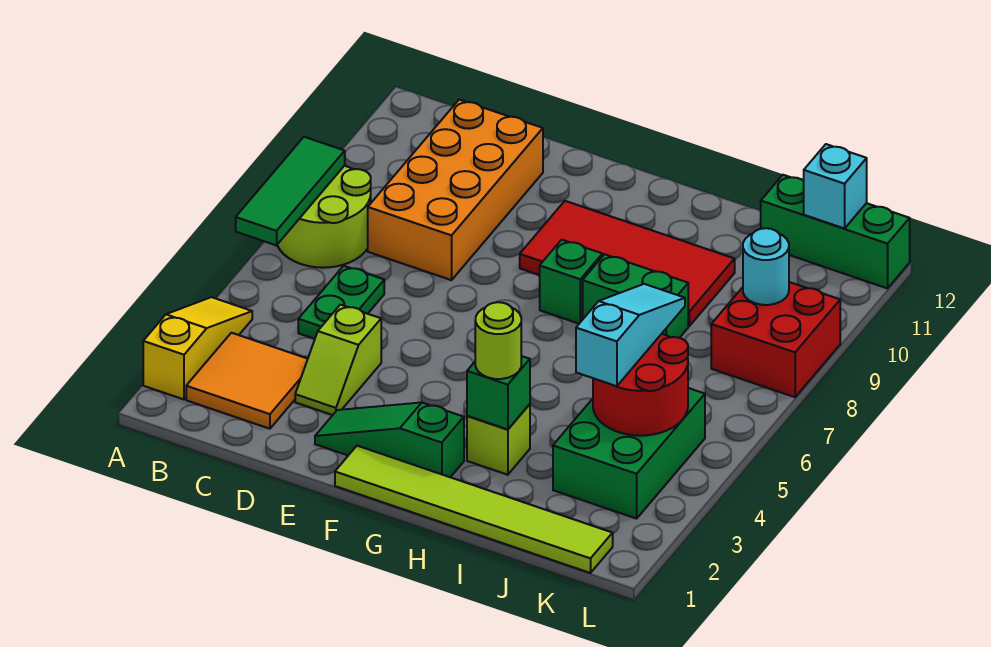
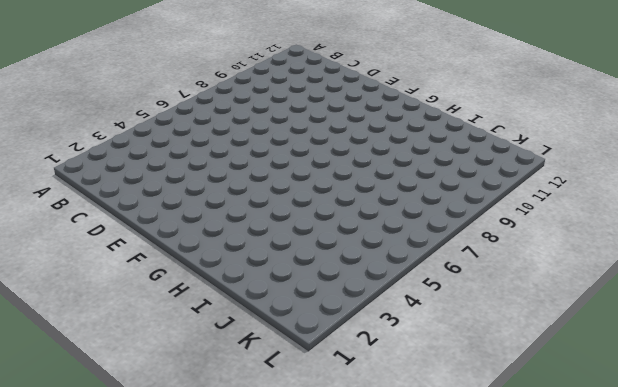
none -> yellow slope A2:A4 level 1 top 2
none -> lime round brick A7:B8 level 1
none -> orange tile B2:C3 level 1

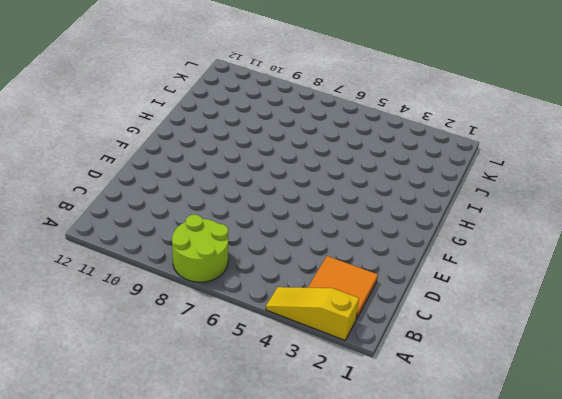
none -> green plate C5:C6 level 1
none -> orange brick C8:D11 level 1
none -> lime slope D3:D4 level 1 top 4

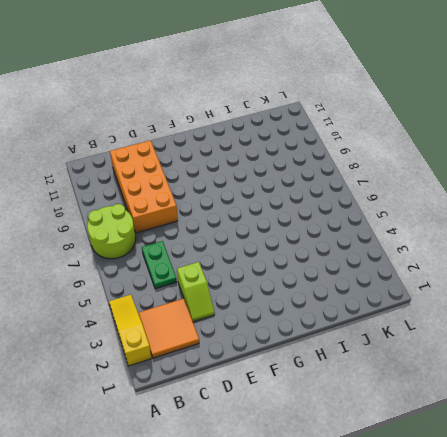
none -> green slope E2:G2 level 1 top G
none -> lime tile F1:K1 level 1
none -> red tile F9:I10 level 1

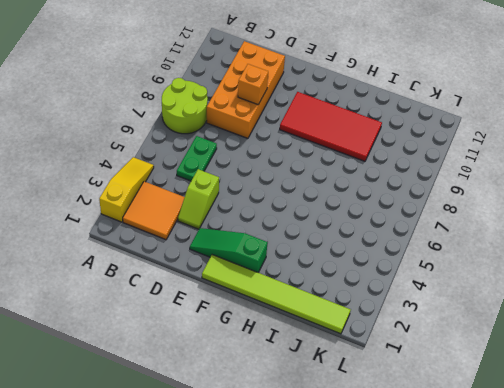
orange brick D9 level 2 -> none
none -> green brick G8 level 1
none -> lime brick H3 level 1
none -> green brick H8:I8 level 1

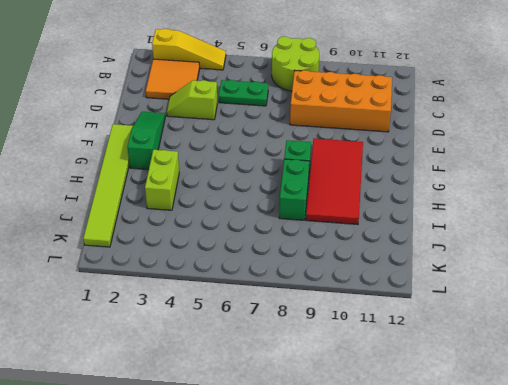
lime brick H3:I3 level 1 -> lime brick H3 level 1
none -> green brick J3:K5 level 1
none -> green brick J12:L12 level 1
none -> red brick K8:L9 level 1

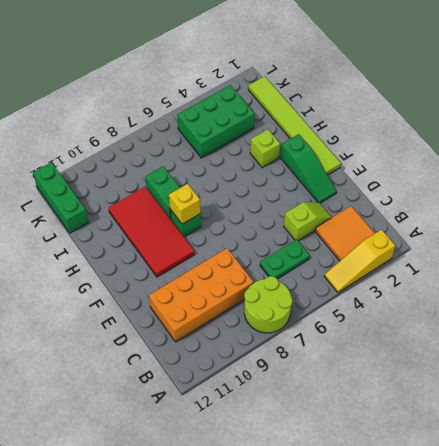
yellow brick G8 level 2 -> none
none -> red brick K8:L9 level 1
none -> green tile A6:A8 level 2
none -> green brick H3 level 2

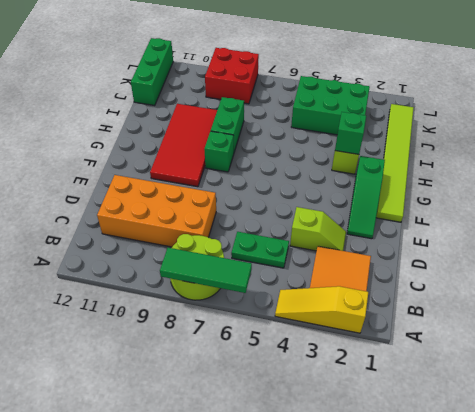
none -> red round brick J4:K5 level 2
none -> cyan round brick K9 level 2
none -> cyan brick K12 level 2

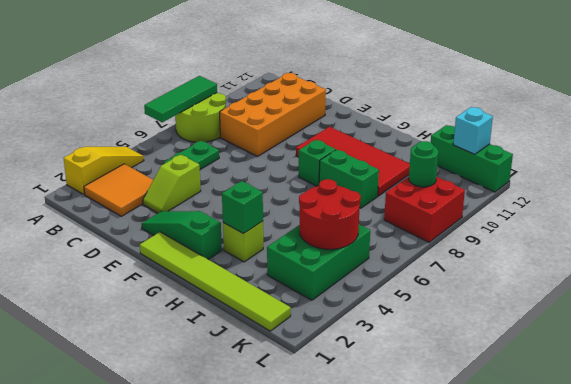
green round brick K9 level 2 -> cyan round brick K9 level 2
none -> lime round brick H3 level 3
none -> cyan slope J4:J6 level 3 top 4

